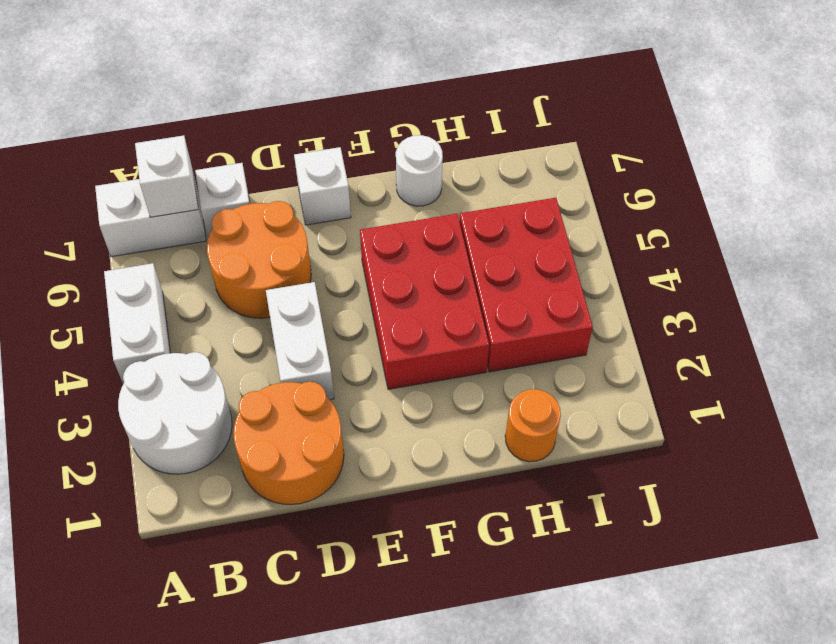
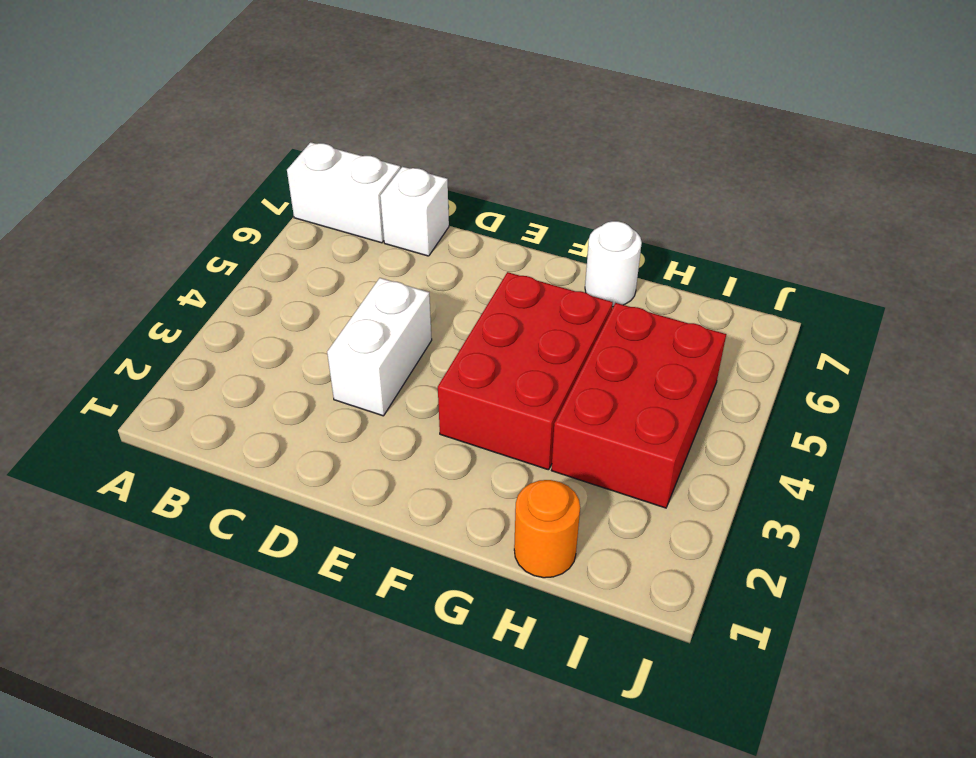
none -> white round brick A2:B3 level 1
none -> white brick A4:A5 level 1
none -> orange round brick C1:D2 level 1

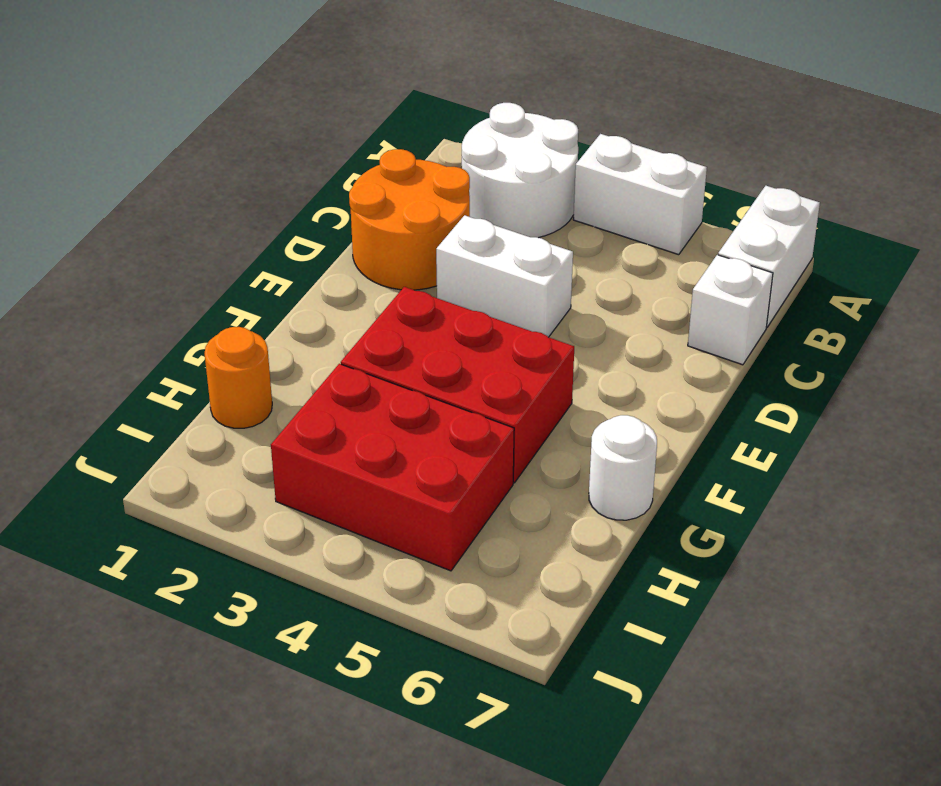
none -> orange round brick C5:D6 level 1
none -> white brick E7 level 1
none -> white brick B7 level 2

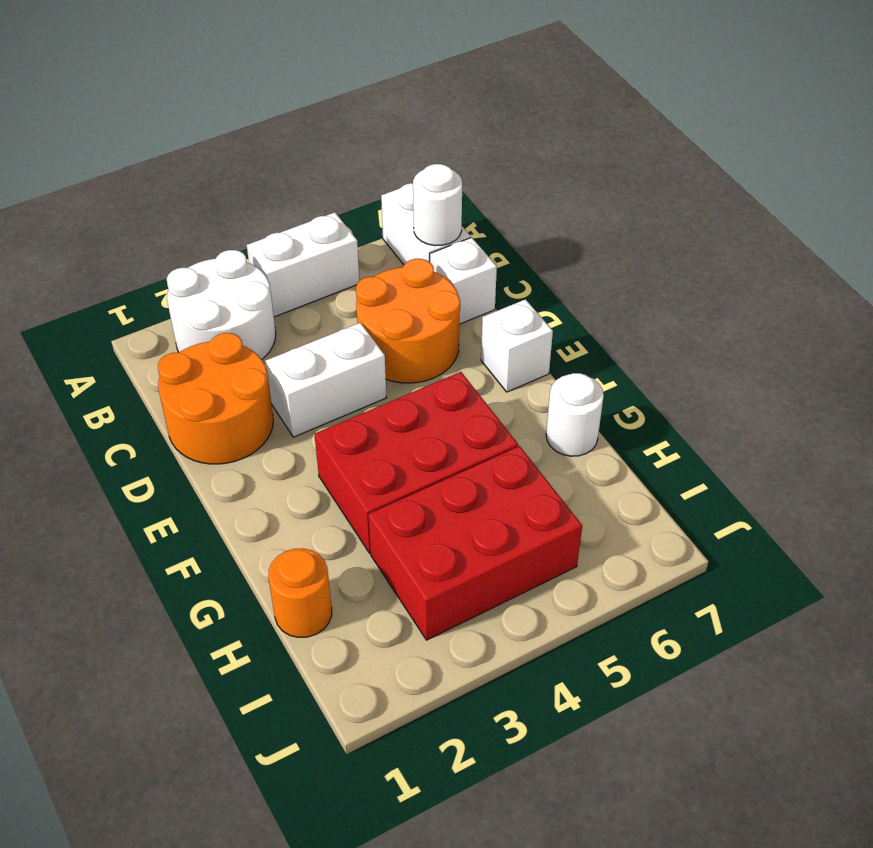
white round brick B7 level 2 -> white brick B7 level 2

